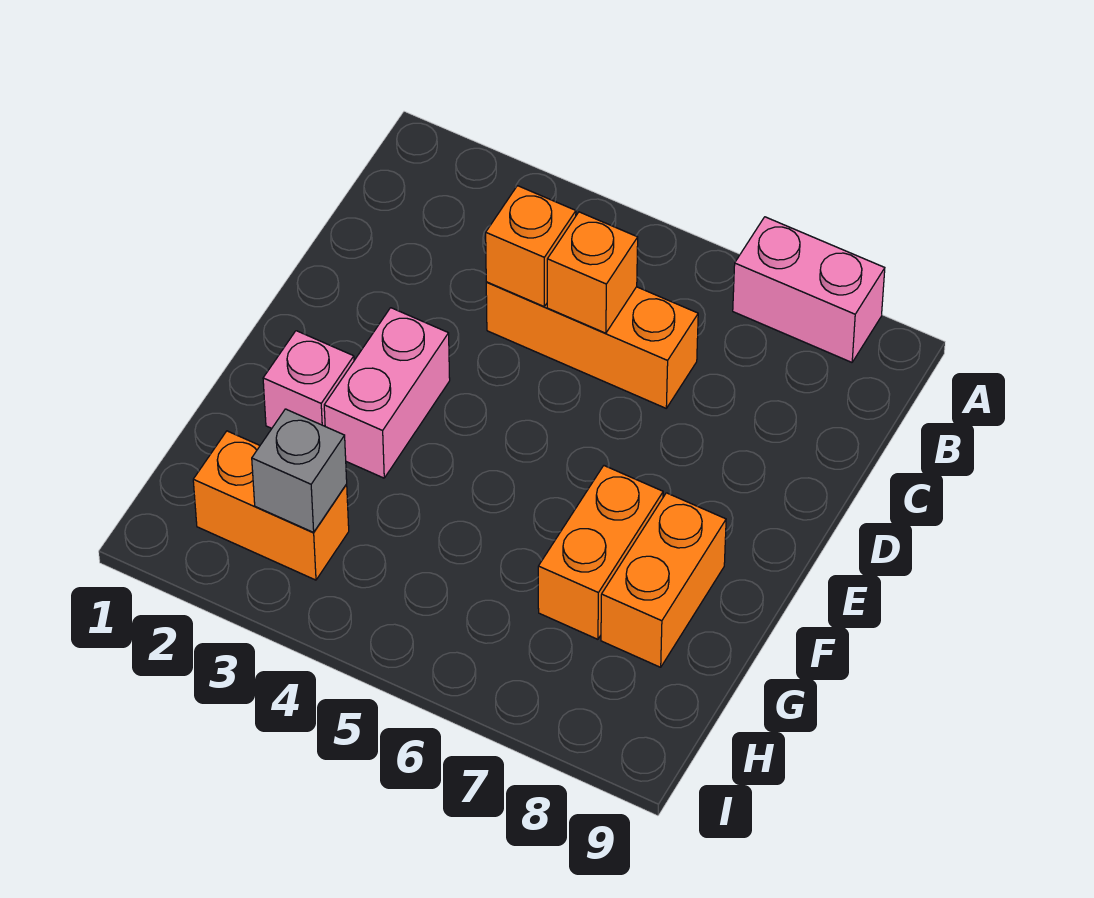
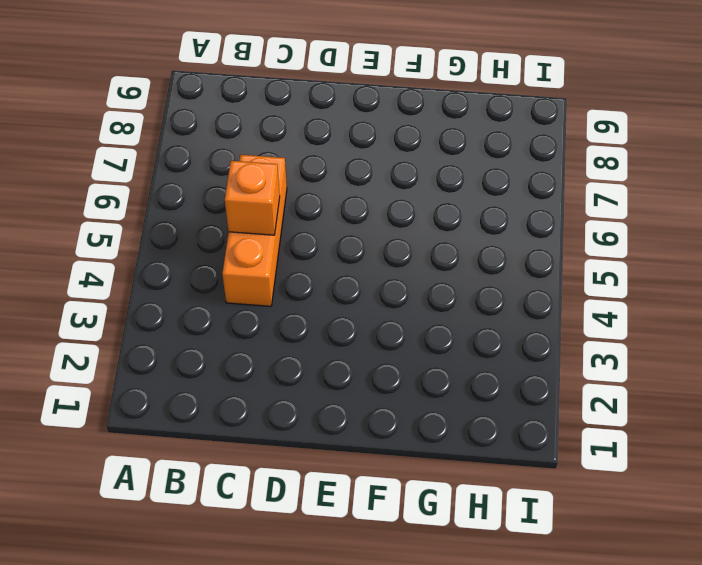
none -> pink brick A7:A8 level 1
none -> pink brick E3:F3 level 1

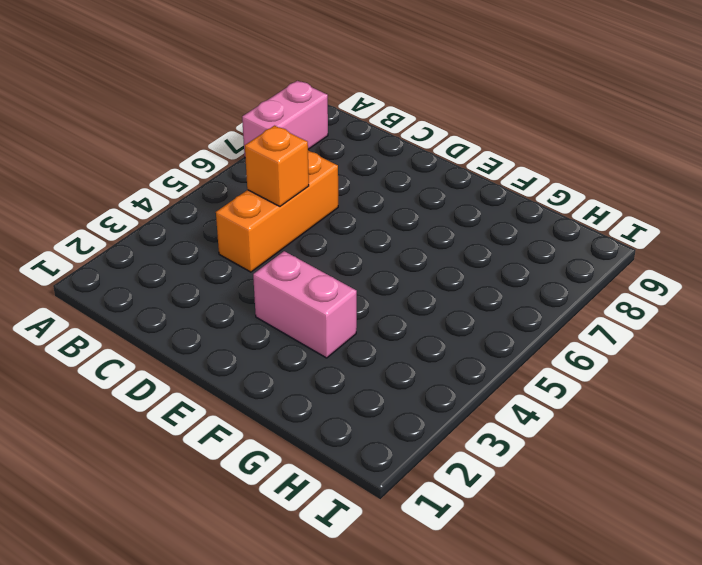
none -> pink brick F2 level 1
none -> orange brick F7:G7 level 1

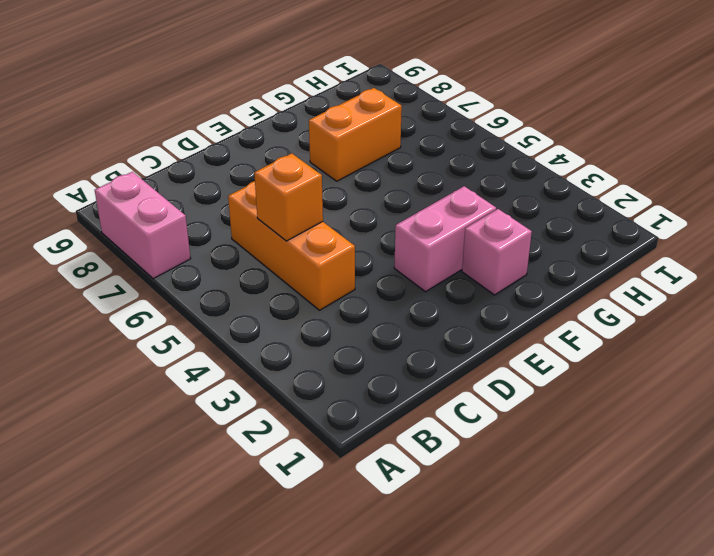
none -> orange brick F8:G8 level 1
none -> orange brick H2:H3 level 1

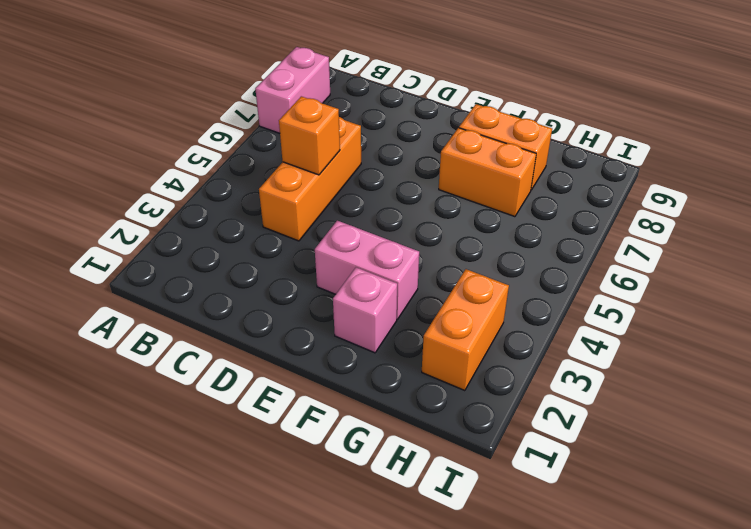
none -> orange brick C4 level 2
none -> grey brick H3 level 2

